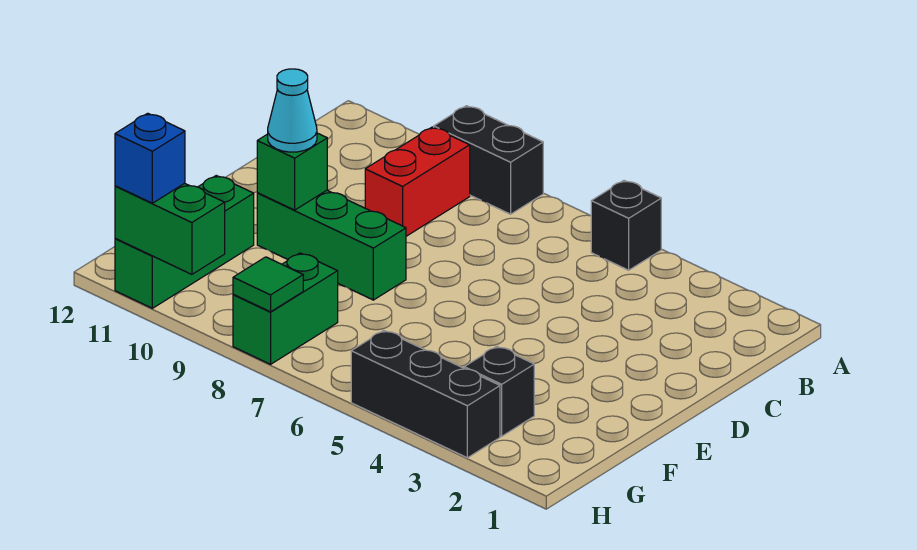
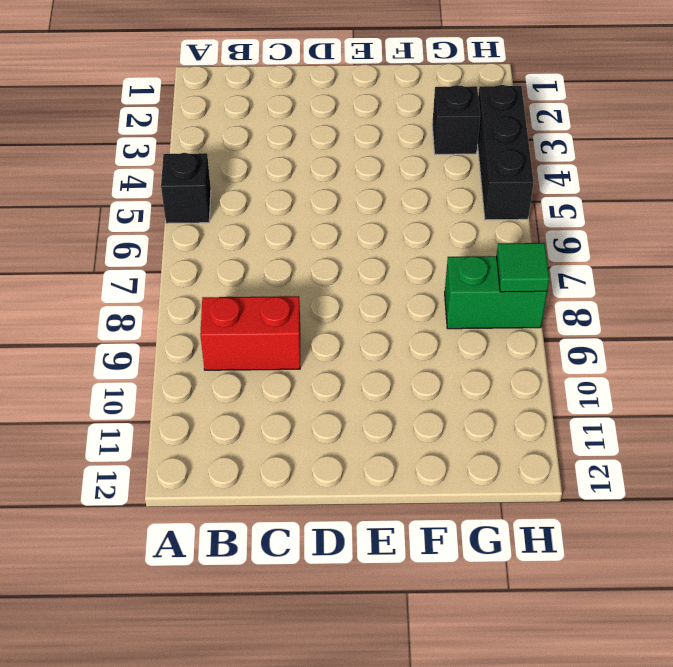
none -> black brick A8:A9 level 1
none -> green brick E8:E10 level 1
none -> green brick F11:H11 level 1

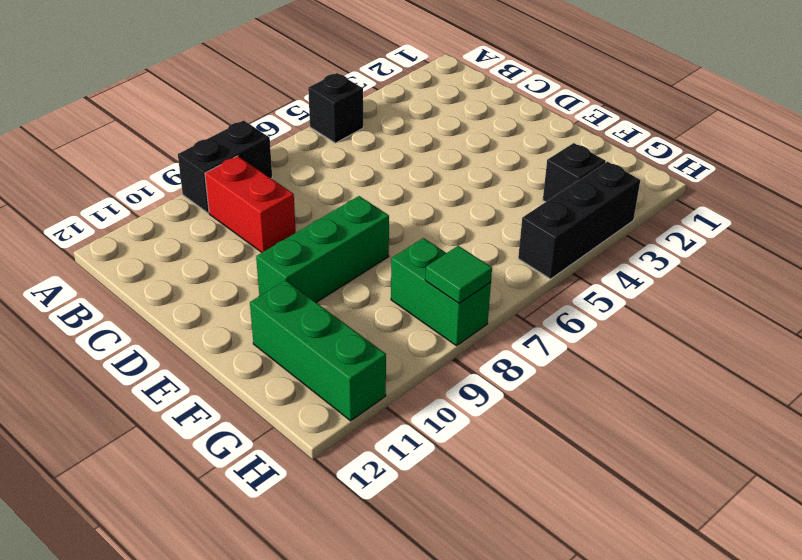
none -> green brick E10 level 2
none -> green brick H10:H11 level 2
none -> cyan cone E10 level 3

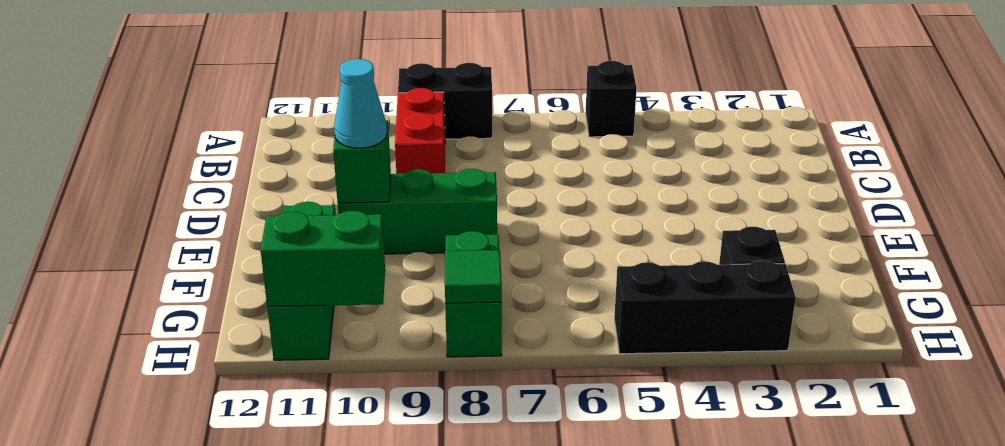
none -> blue brick H11 level 3

